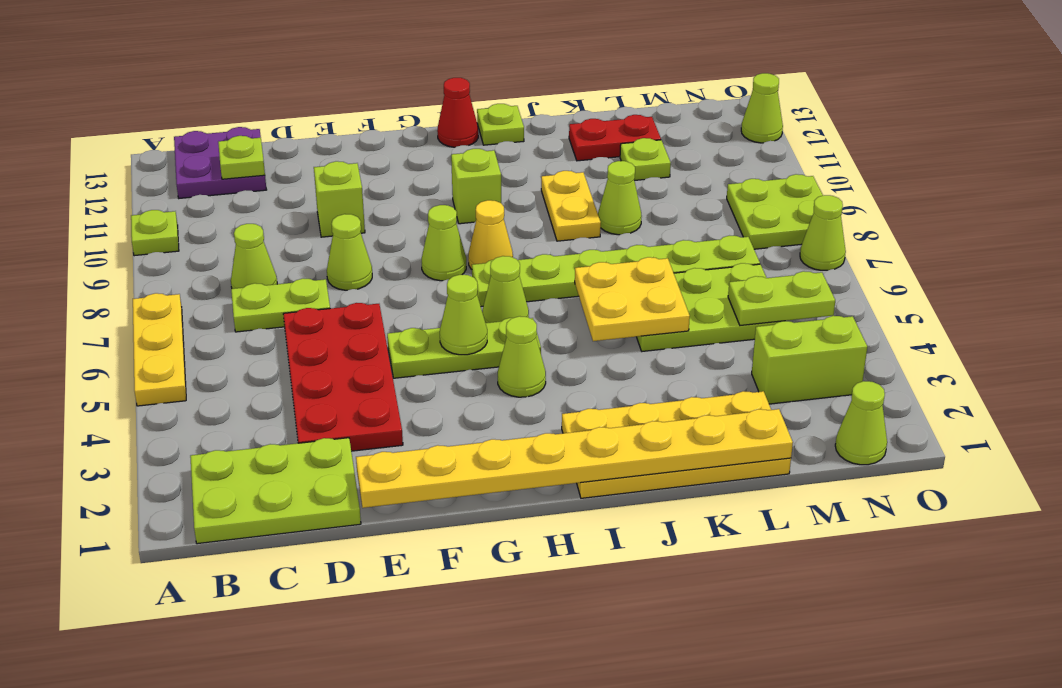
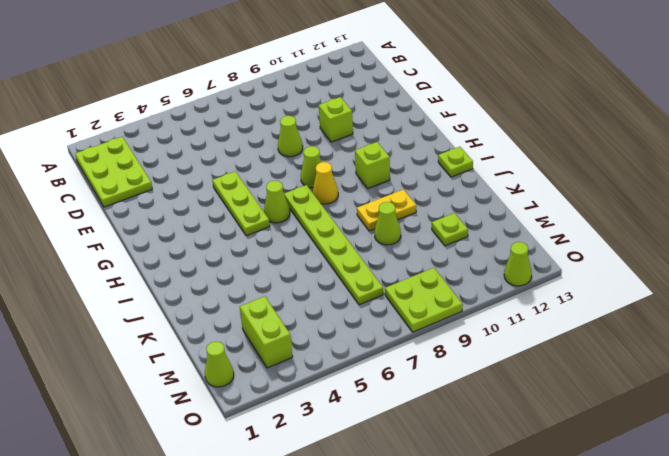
none -> yellow plate A5:A7 level 1
none -> lime plate A10 level 1
none -> purple plate B12:C13 level 1
none -> lime plate C7:D7 level 1

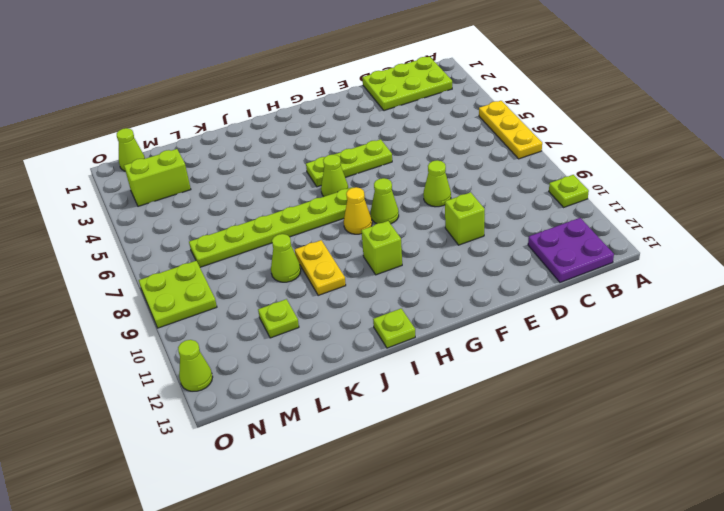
none -> lime plate C7:D7 level 1
none -> lime cone C8 level 1
none -> red plate D3:E6 level 1
none -> lime cone H4 level 1

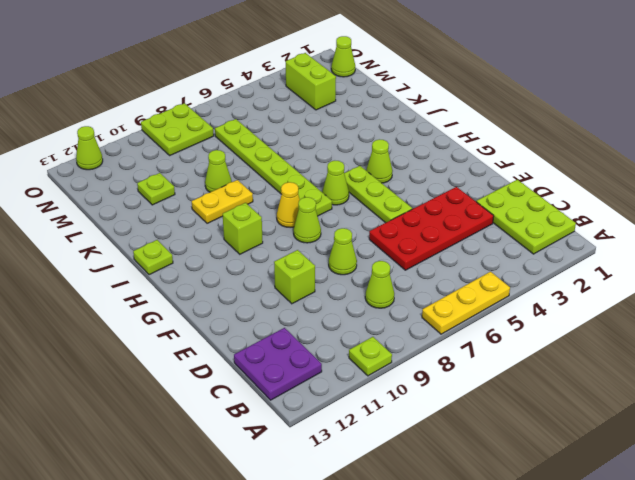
none -> lime plate C7:D7 level 1
none -> red cone H13 level 1
none -> yellow plate I1:L2 level 1
none -> lime plate K5:M6 level 1

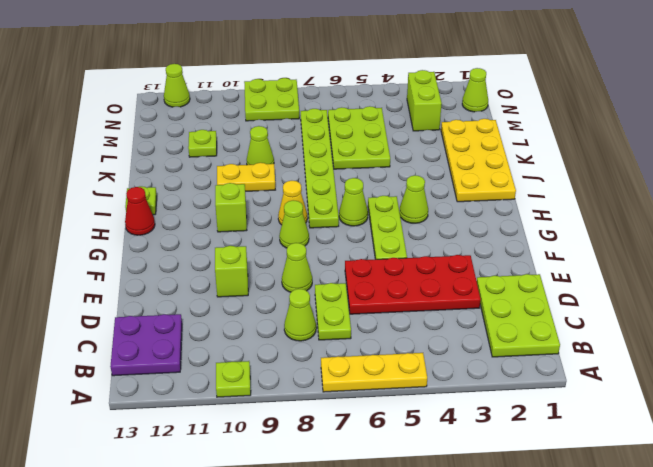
none -> red plate K12:L12 level 1
none -> lime cone O7 level 1
none -> lime plate C12 level 2
none -> yellow plate E1:L1 level 2

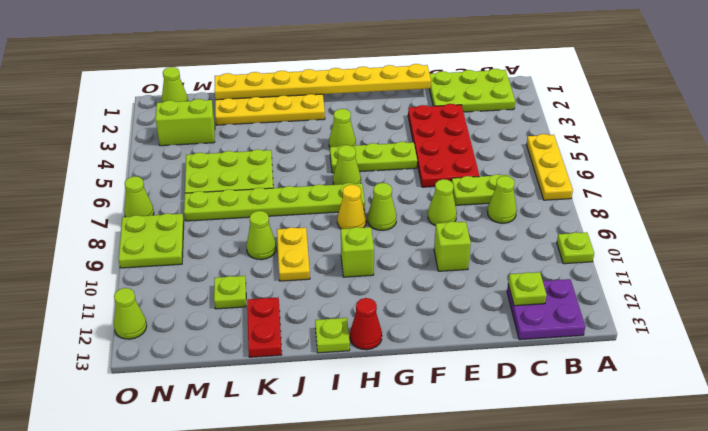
red plate K12:K13 level 1 -> red plate K12:L12 level 1
none -> lime cone G5 level 2
none -> yellow plate J5:K6 level 2
none -> lime plate M5:N5 level 2

